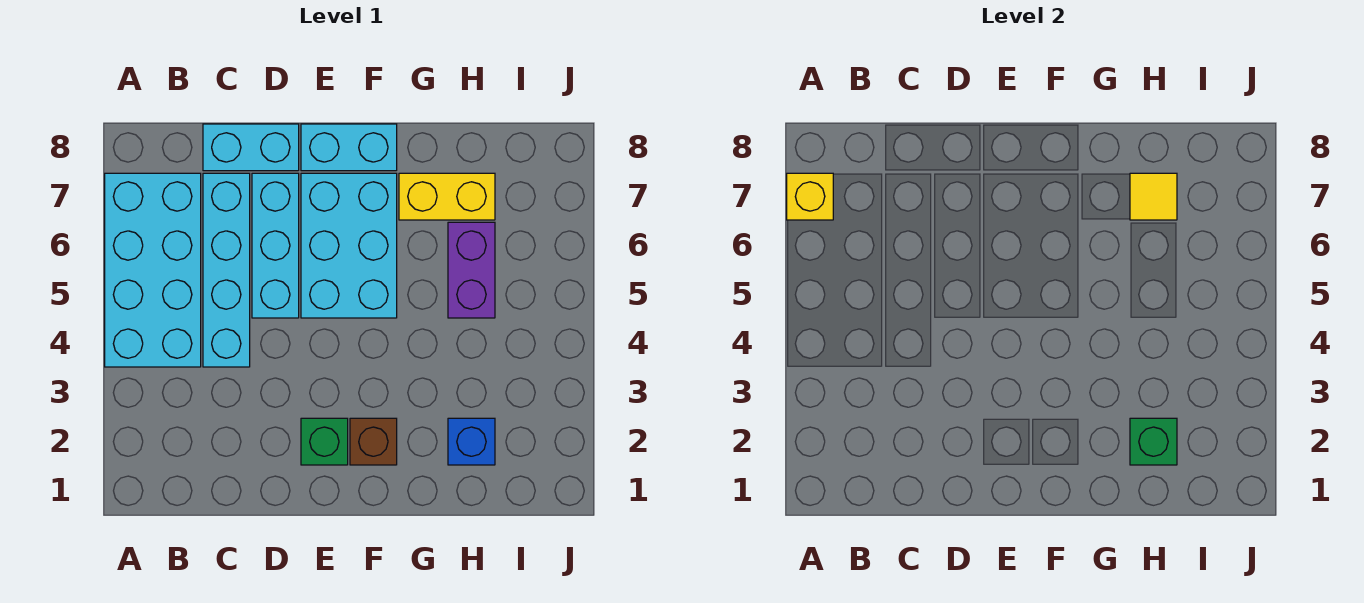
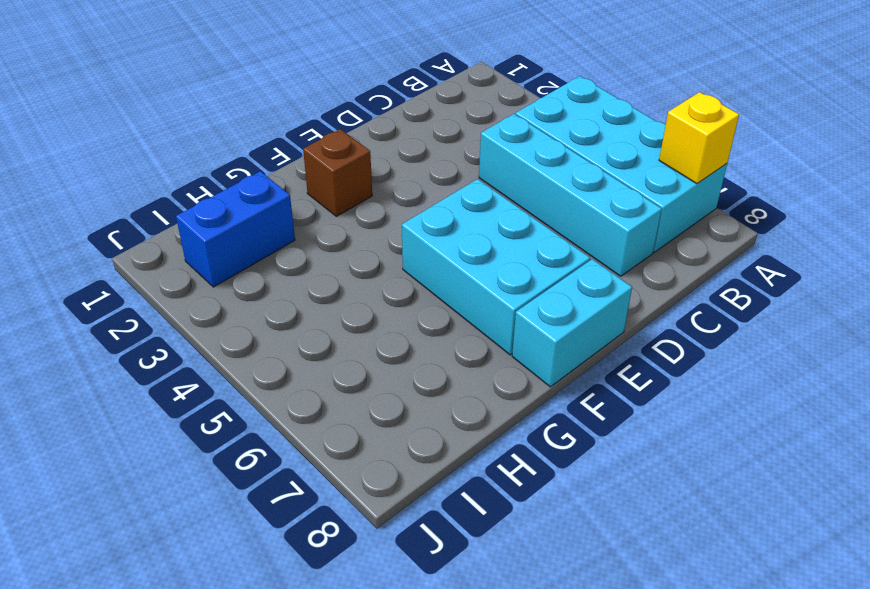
blue brick H2:I2 level 1 -> blue brick H2 level 1
none -> cyan brick C8:D8 level 1
none -> cyan brick D5:D7 level 1
none -> green brick E2 level 1

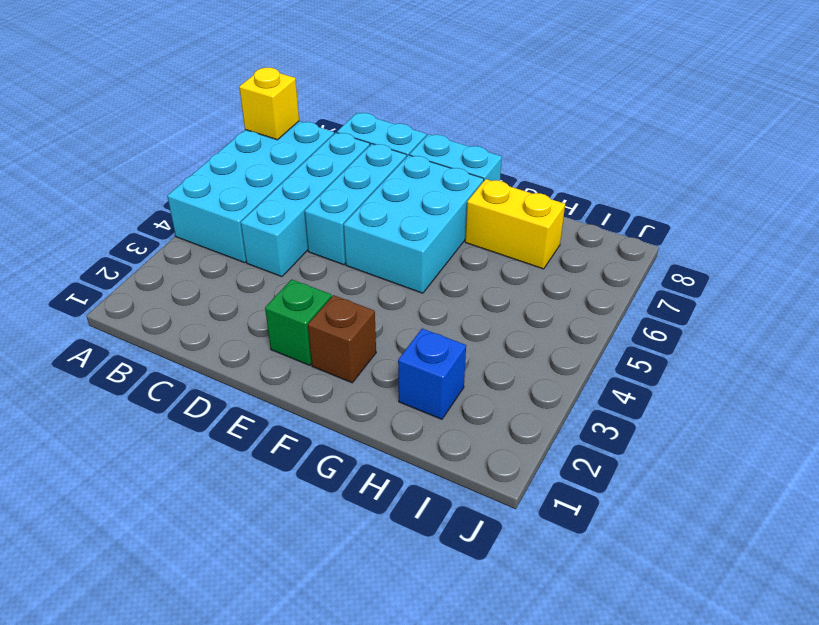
none -> purple brick H5:H6 level 1
none -> green brick H2 level 2
none -> yellow tile H7 level 2

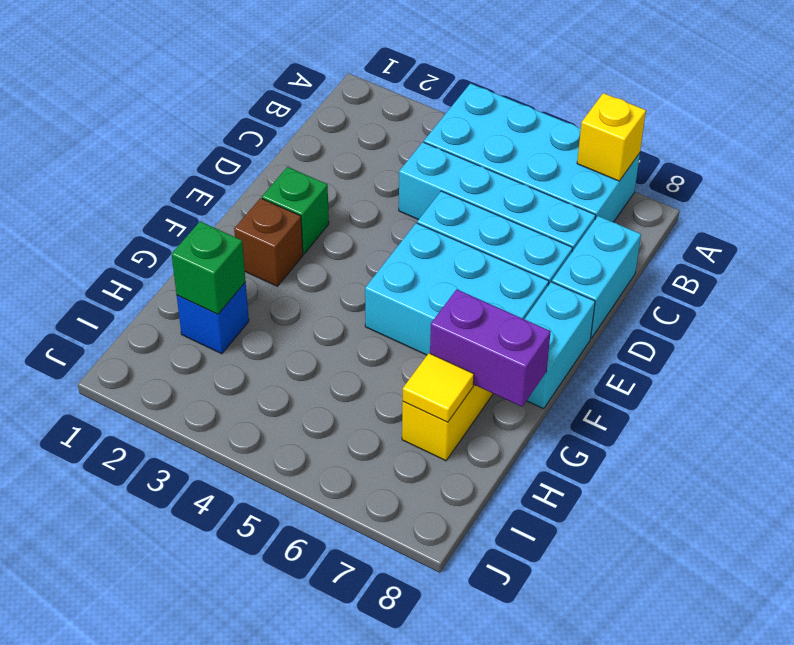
purple brick G7:G8 level 2 -> purple brick H5:H6 level 1

